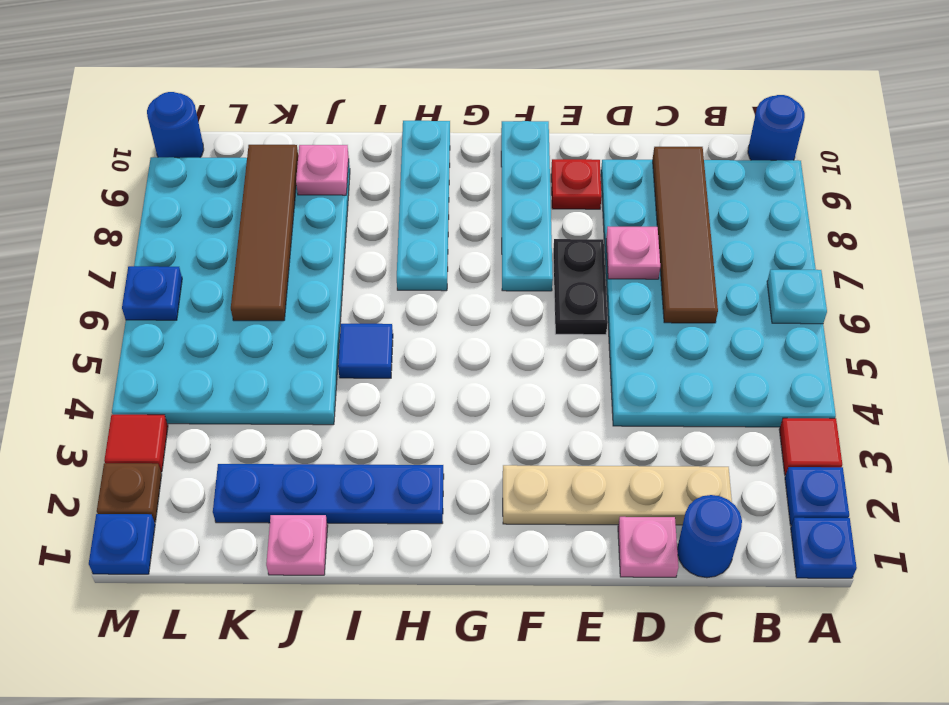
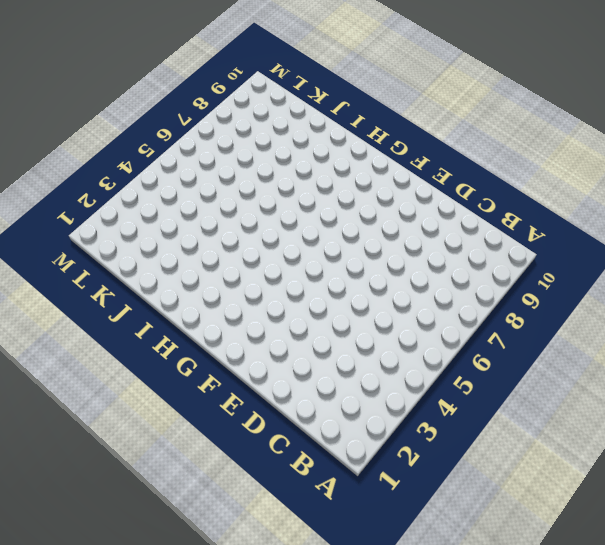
none -> blue plate A1 level 1
none -> blue plate A2 level 1
none -> red tile A3 level 1

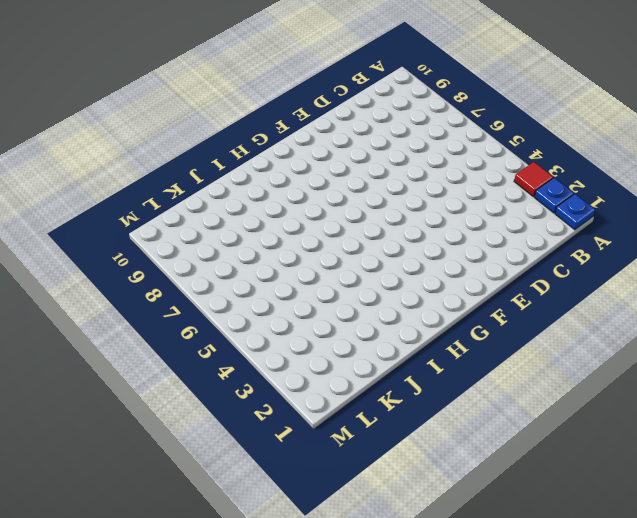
none -> cyan plate A4:D9 level 1
none -> blue round brick A10 level 1
none -> blue round brick C1 level 1

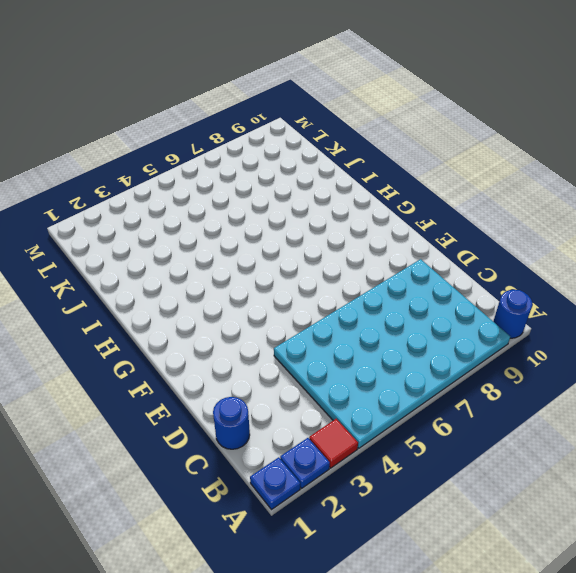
none -> tan plate C2:F2 level 1
none -> pink plate D1 level 1
none -> black plate E6:E7 level 1

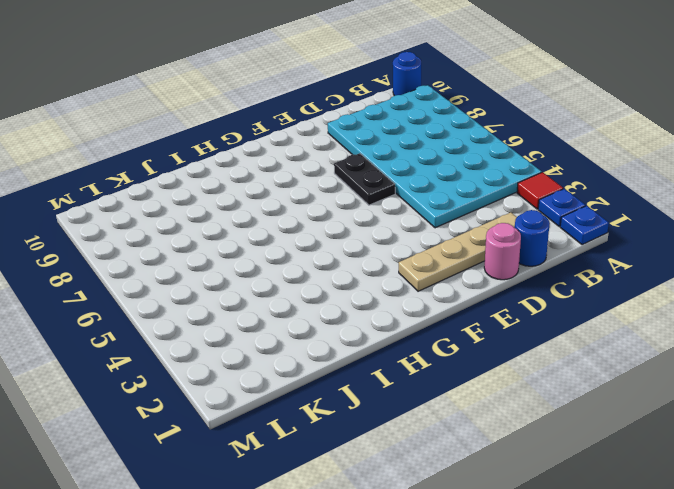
pink round brick D1 level 1 -> pink plate D1 level 1
none -> red plate E9 level 1
none -> cyan plate F7:F10 level 1
none -> blue plate H2:K2 level 1

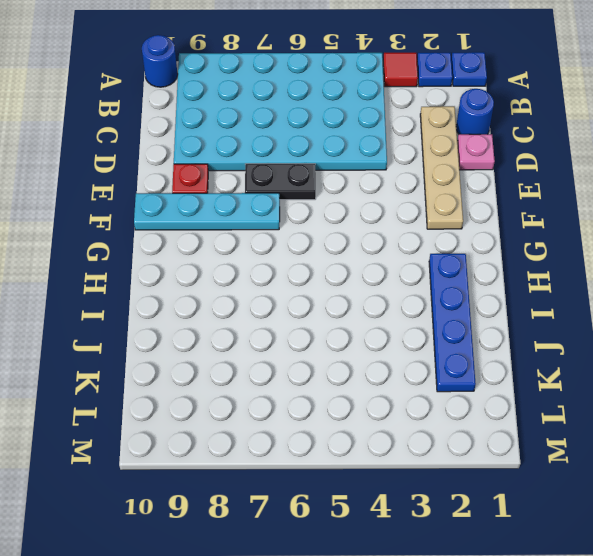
none -> cyan plate H7:H10 level 1
none -> blue tile I5 level 1
none -> pink plate J1 level 1

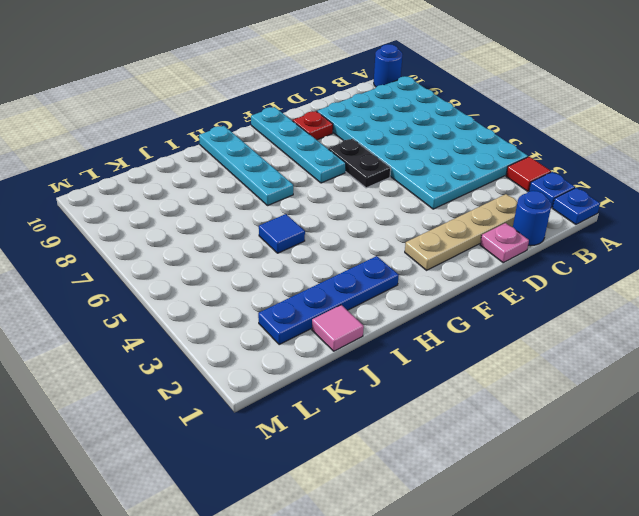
pink tile J1 level 1 -> pink plate J1 level 1
none -> cyan plate J4:M9 level 1
none -> blue plate M1 level 1
none -> brown plate M2 level 1

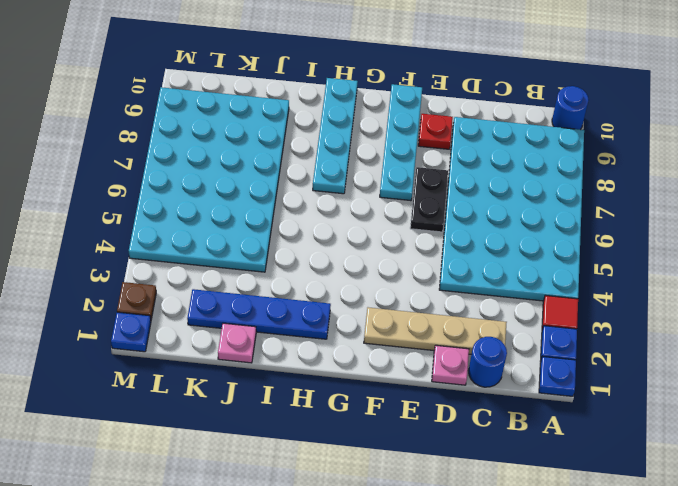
none -> blue tile I5 level 1
none -> red tile M3 level 1
none -> blue round brick M10 level 1

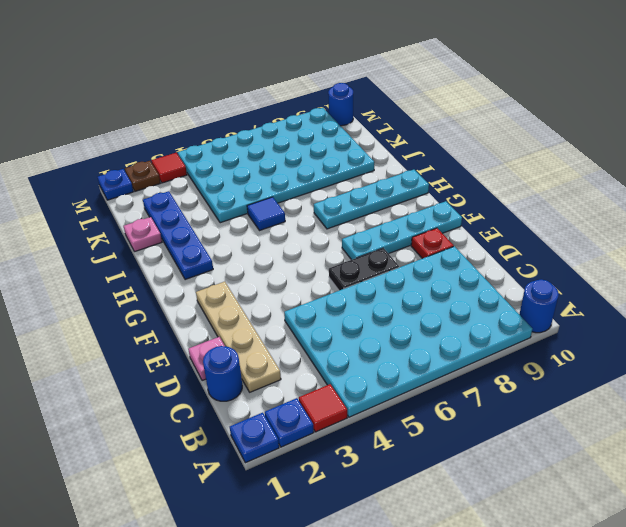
none -> cyan plate A6 level 2
none -> brown tile C6:C9 level 2
none -> pink plate D7 level 2

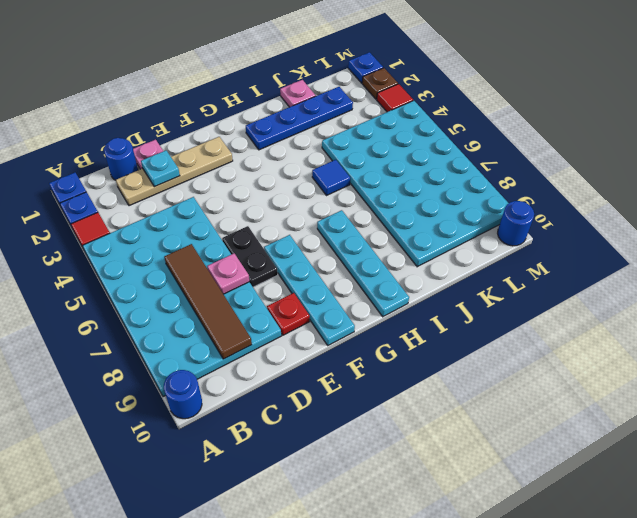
cyan plate D2 level 2 -> cyan plate A6 level 2
none -> pink plate J9 level 2
none -> brown tile K6:K9 level 2
none -> blue plate M6 level 2

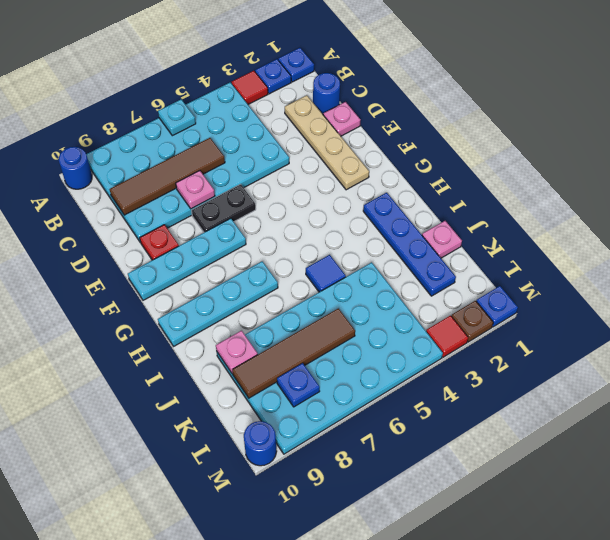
blue plate L8 level 2 -> blue plate M6 level 2

